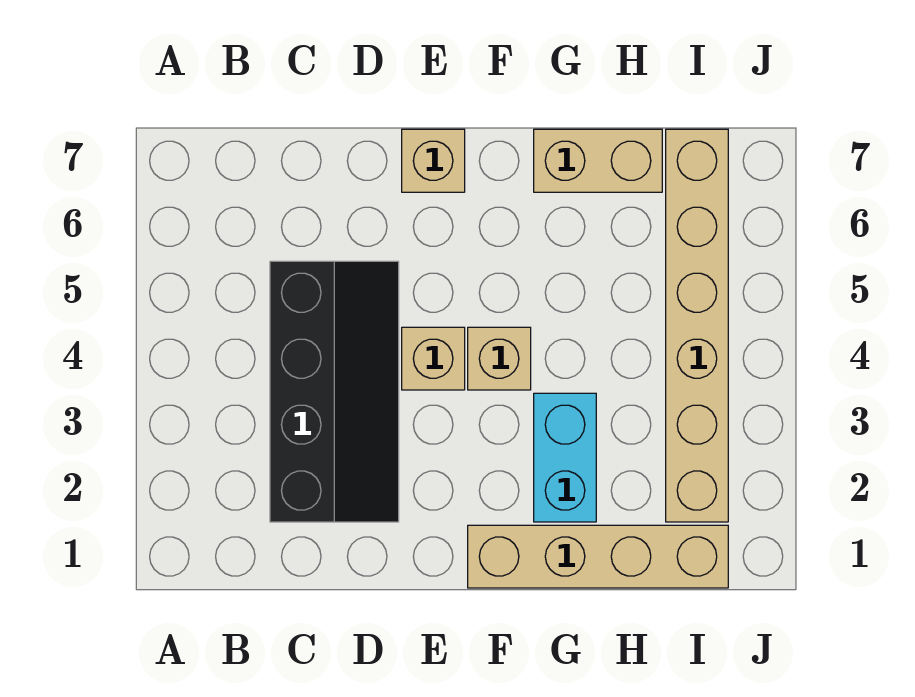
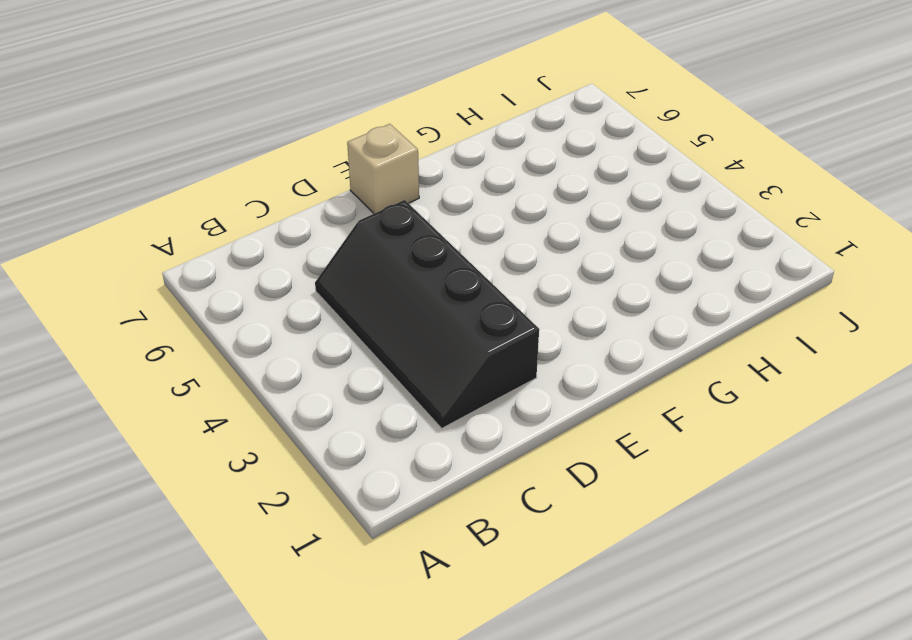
black slope C2:D5 level 1 top D -> black slope C2:D5 level 1 top C
none -> tan brick E4 level 1
none -> tan brick F1:I1 level 1

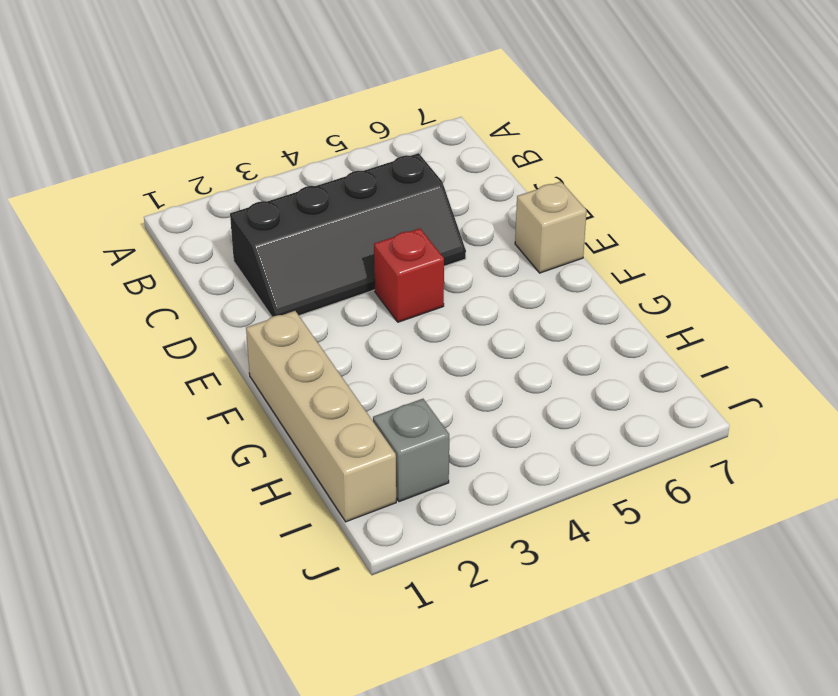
red brick E4 level 1 -> tan brick E4 level 1
grey brick I2 level 1 -> tan brick I2:I7 level 1
none -> tan brick F4 level 1
none -> cyan brick G2:G3 level 1

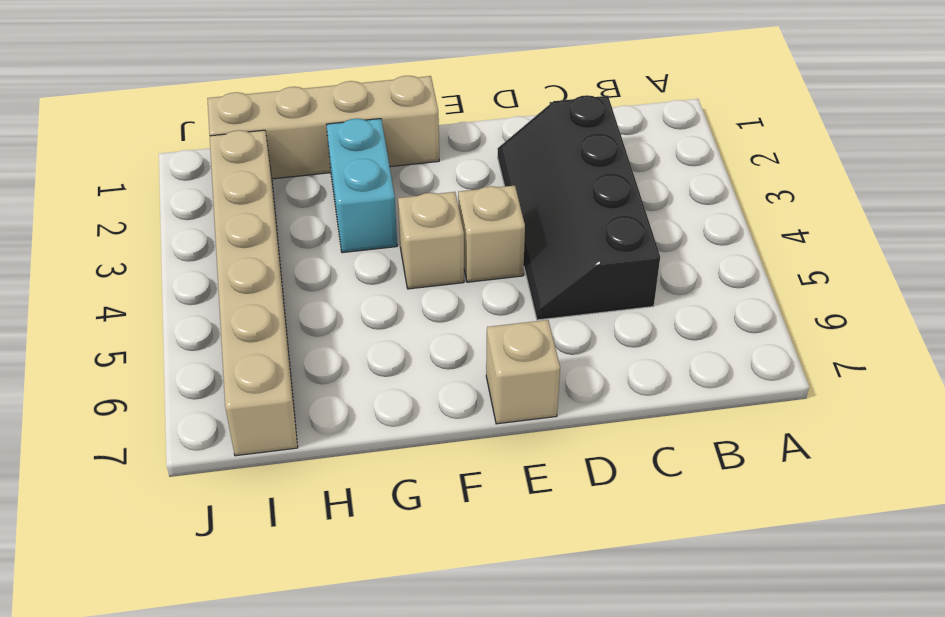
none -> tan brick G7:H7 level 1

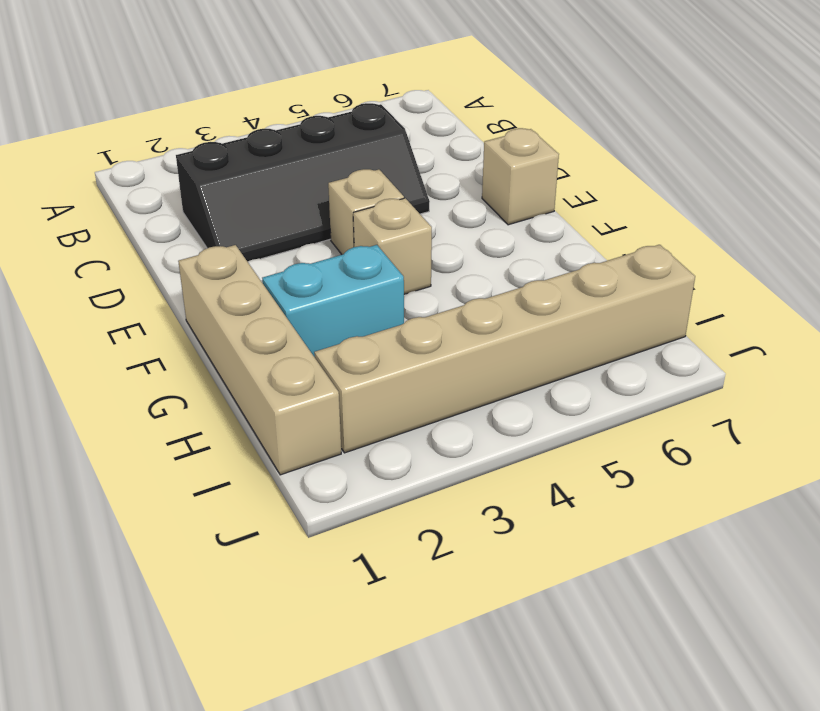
none -> tan brick G7:H7 level 1

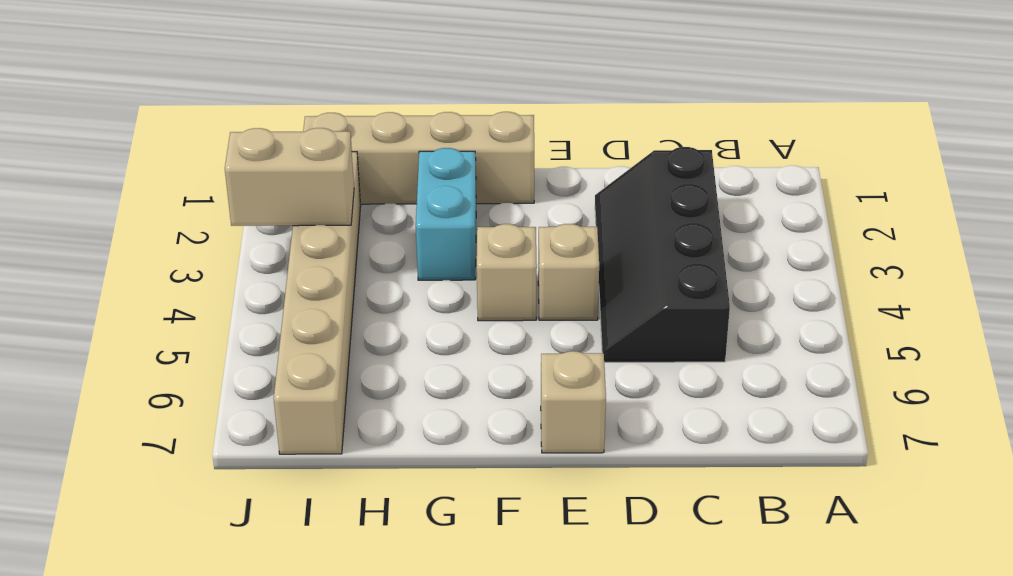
tan brick I3:J3 level 2 -> tan brick G7:H7 level 1

